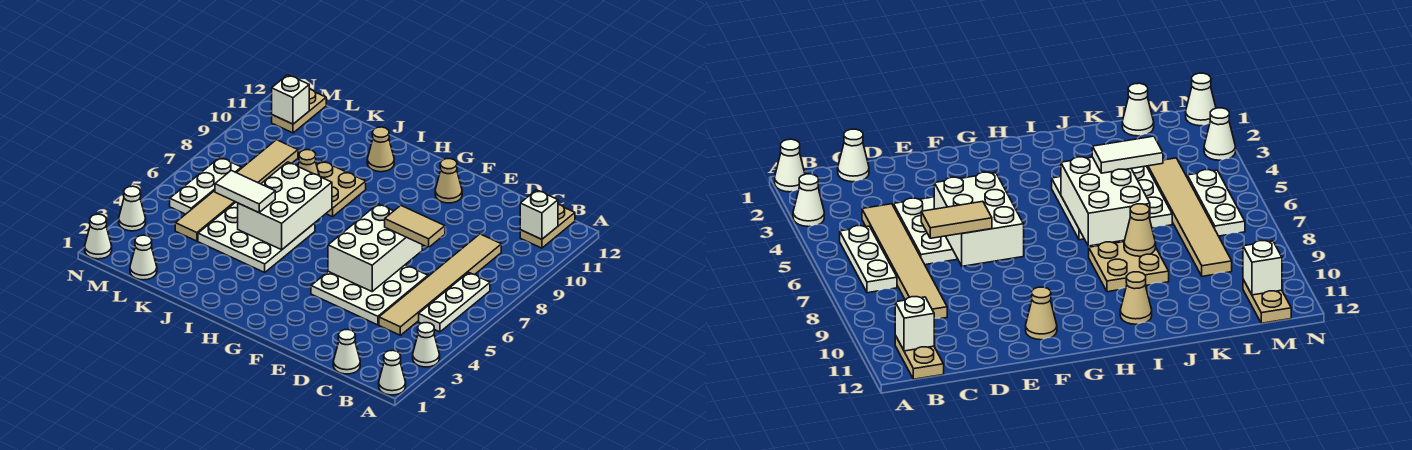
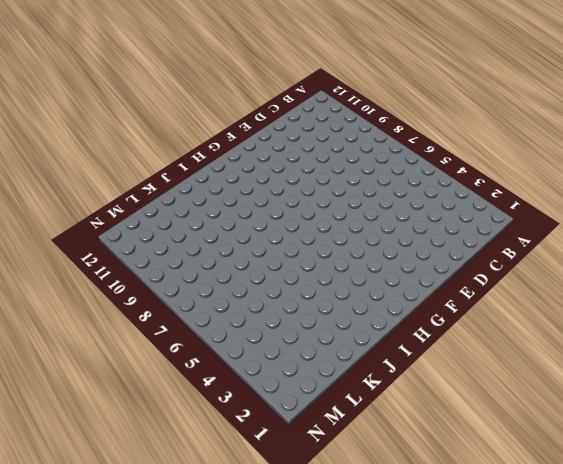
none -> white cone A1 level 1
none -> white cone A3 level 1
none -> white plate B5:B7 level 1

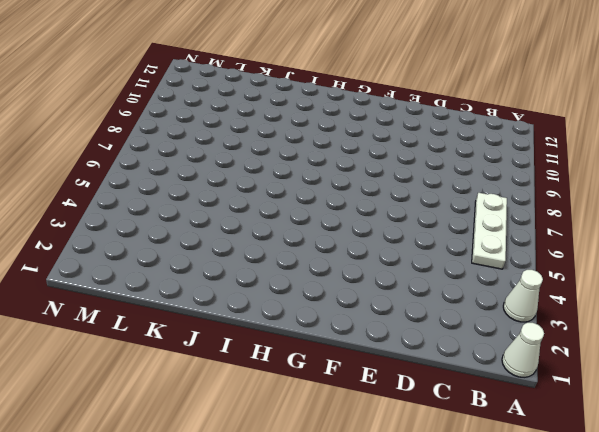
none -> tan plate B11:B12 level 1
none -> white cone C1 level 1
none -> tan tile C4:C9 level 1

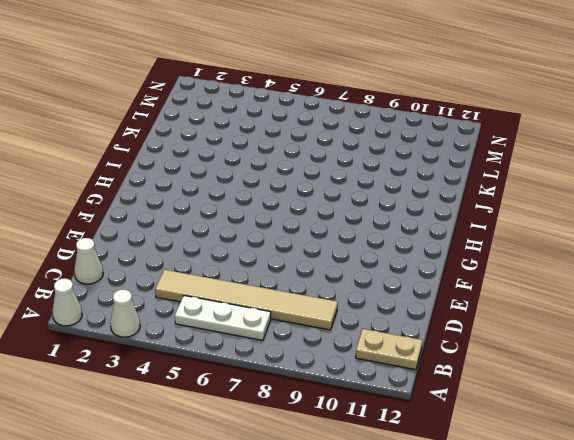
none -> white plate D4:F6 level 1
none -> tan cone F11 level 1
none -> white plate I4:K6 level 1

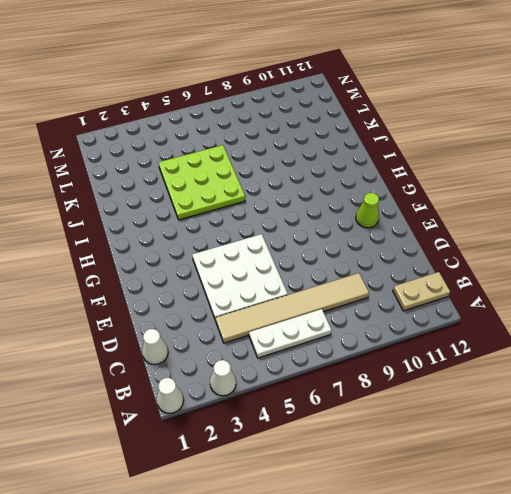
lime cone F11 level 1 -> tan cone F11 level 1
lime plate I4:K6 level 1 -> white plate I4:K6 level 1
none -> tan plate I8:J9 level 1
none -> tan cone I11 level 1
none -> white cone L1 level 1

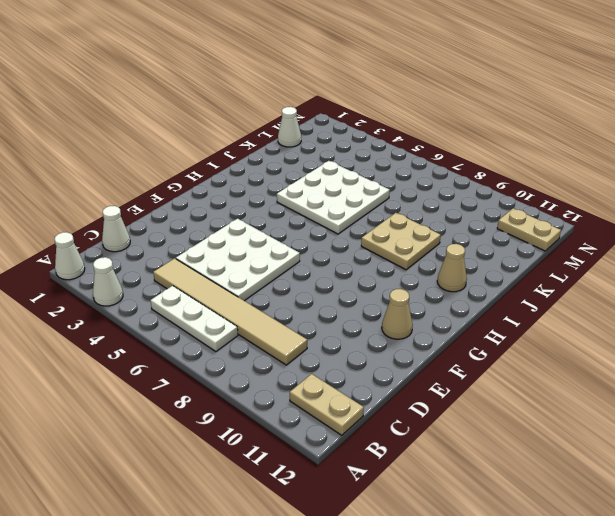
none -> tan tile L4:L9 level 1
none -> white plate M5:M7 level 1
none -> white cone N1 level 1

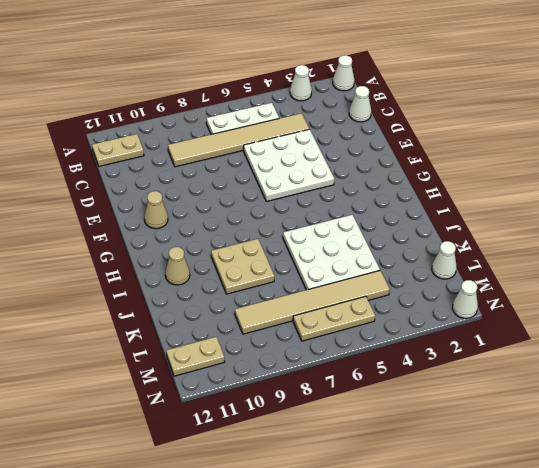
tan plate M5:M7 level 1 -> white plate M5:M7 level 1
none -> white cone N3 level 1
none -> white brick B11 level 2
none -> white brick E5:F7 level 2

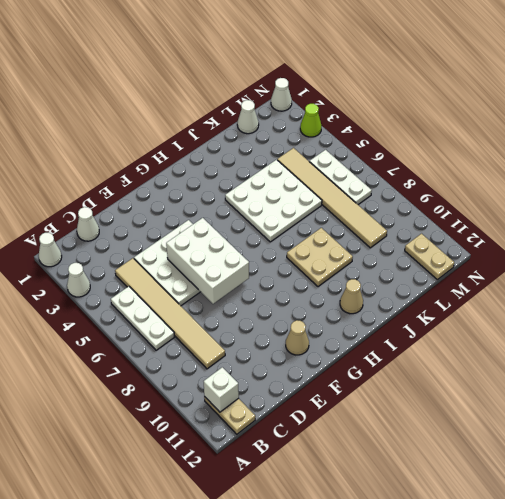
lime cone N3 level 1 -> white cone N3 level 1
none -> white brick I5:J7 level 2
none -> tan cone J8 level 2
none -> white brick M11 level 2

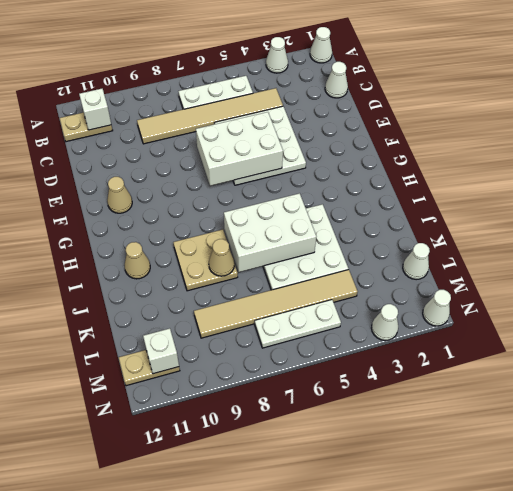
none -> tan tile D7:E7 level 3
none -> white tile J5:K5 level 3

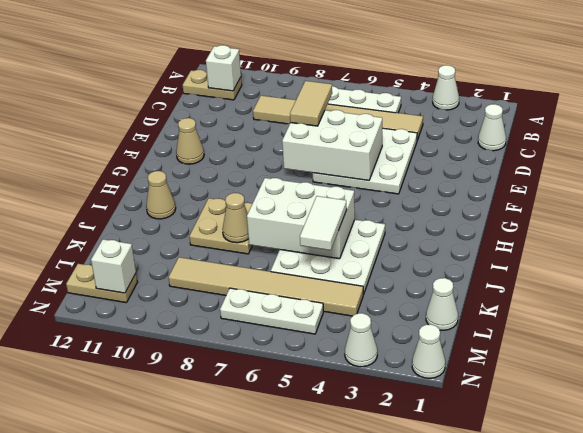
none -> white cone A1 level 1

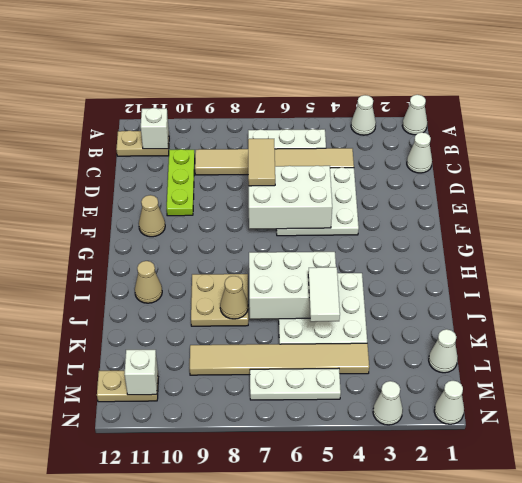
lime plate C10:E10 level 1 -> none

